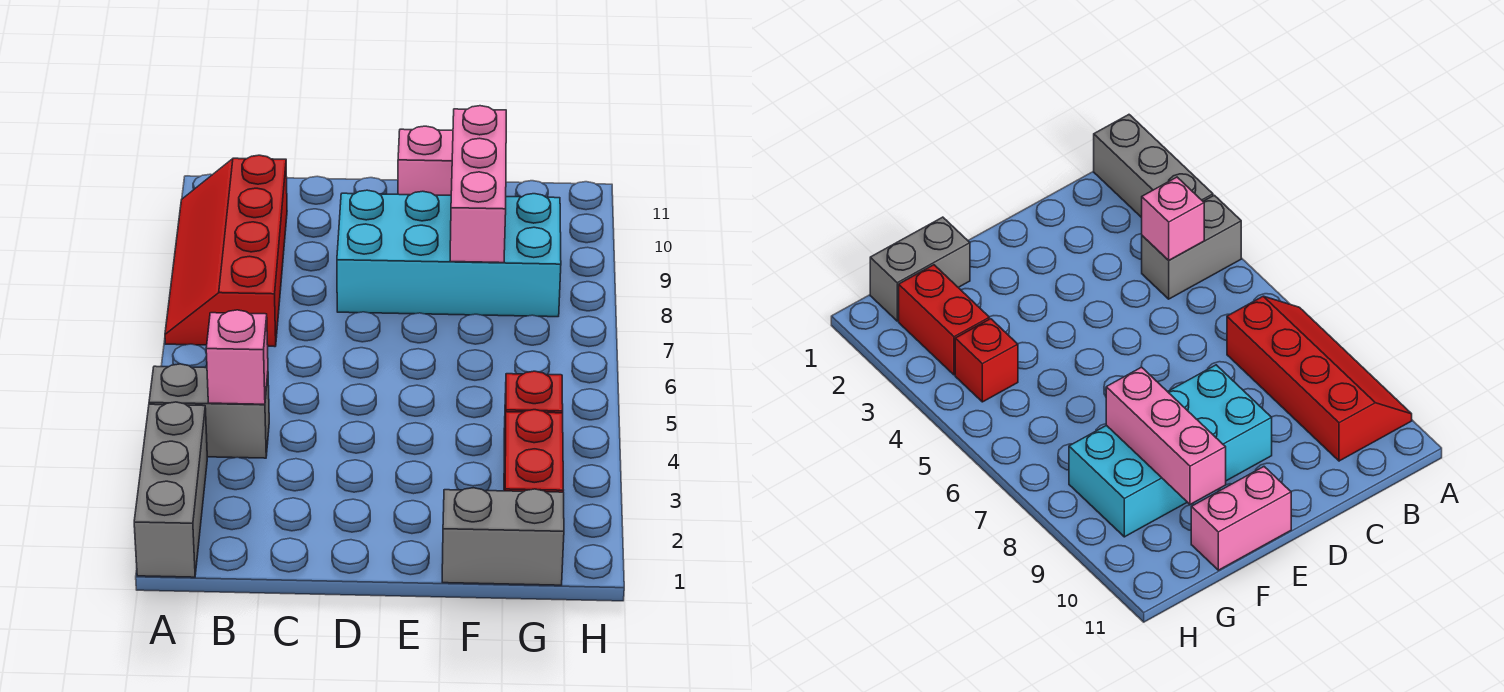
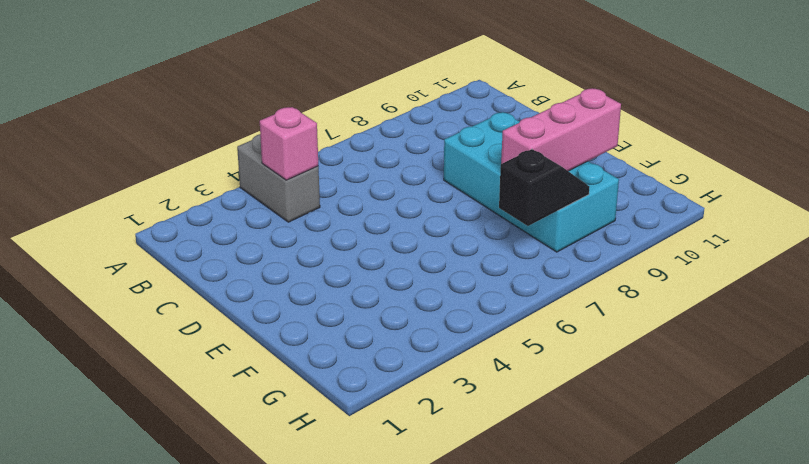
black slope G7:G8 level 2 top 7 -> none
none -> grey brick A1:A3 level 1
none -> red slope A7:B10 level 1 top B

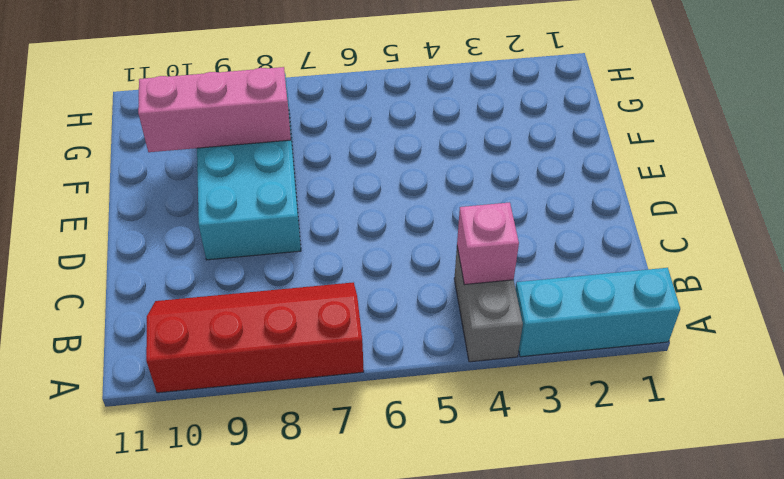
cyan brick A1:A3 level 1 -> grey brick A1:A3 level 1
red slope A7:B10 level 1 top A -> red slope A7:B10 level 1 top B
none -> pink brick E11:F11 level 1
none -> grey brick F1:G1 level 1

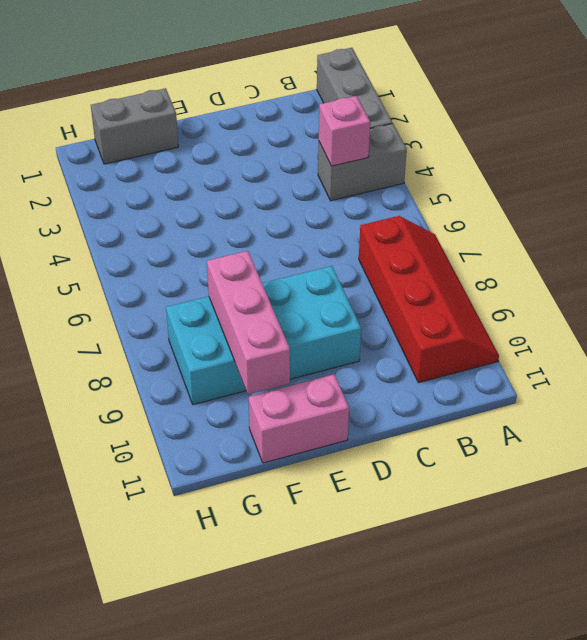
none -> red brick G2:G3 level 1
none -> red brick G4 level 1

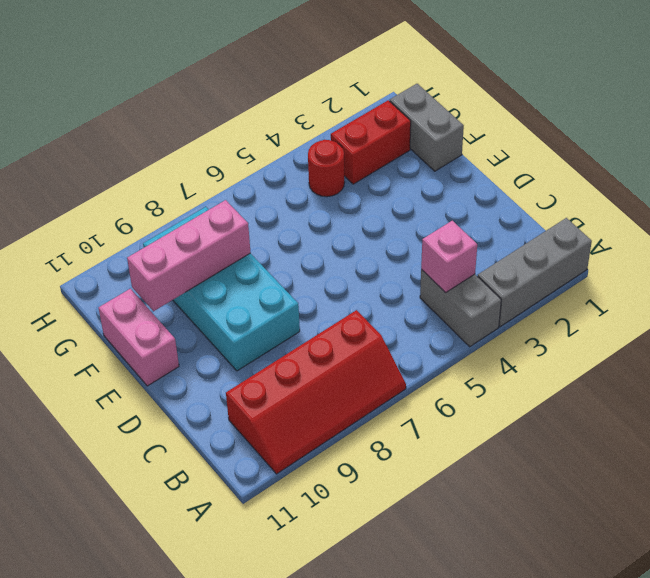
red round brick G4 level 1 -> red brick G4 level 1

